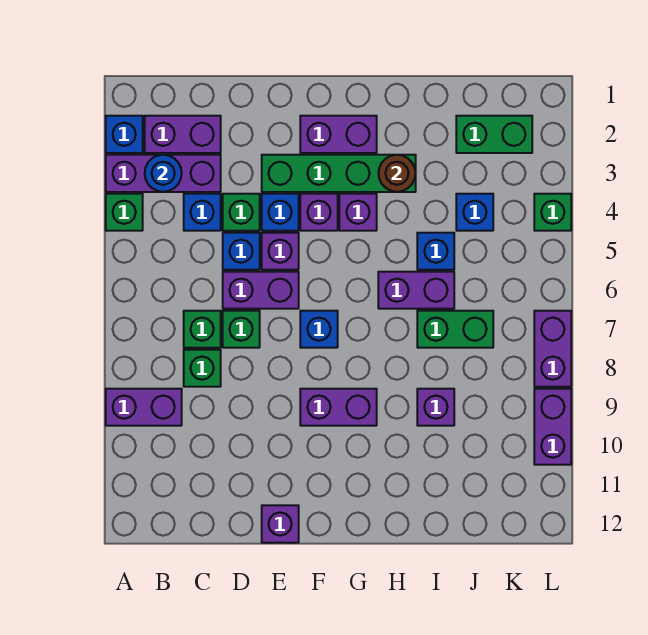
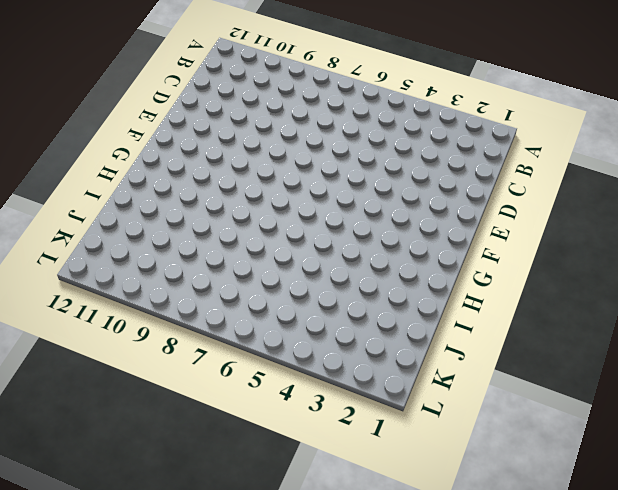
none -> blue brick A2 level 1
none -> purple brick A3:C3 level 1
none -> green brick A4 level 1
none -> purple brick A9:B9 level 1

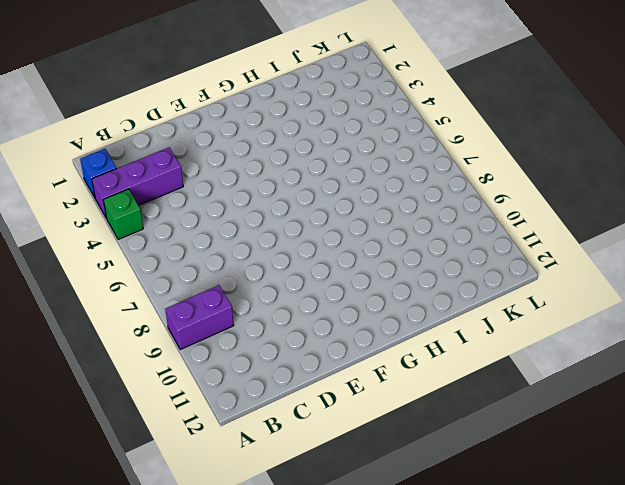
none -> purple brick B2:C2 level 1
none -> blue brick C4 level 1
none -> green brick C7 level 1
none -> green brick C8 level 1

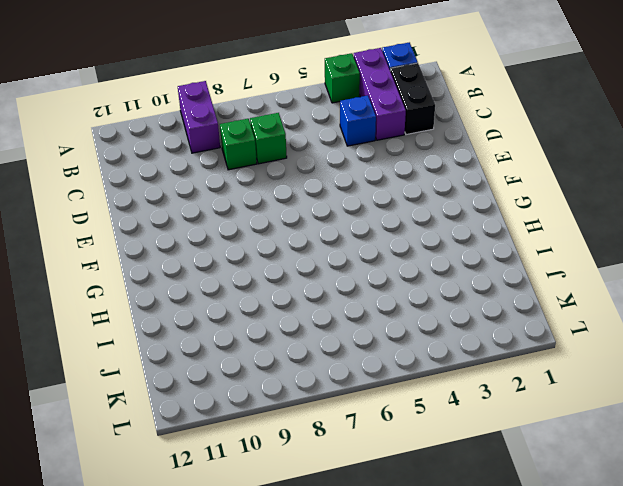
black brick B2:C2 level 1 -> purple brick B2:C2 level 1
none -> green brick D4 level 1
none -> blue brick D5 level 1
none -> purple brick D6:E6 level 1
none -> green brick D7 level 1

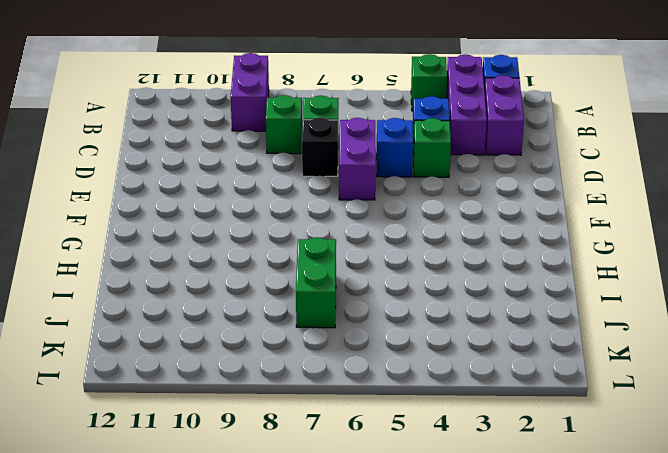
black brick D7 level 1 -> green brick D7 level 1
none -> green brick E3:H3 level 1
none -> blue brick E4 level 1
none -> purple brick E5 level 1
none -> purple brick E12 level 1

